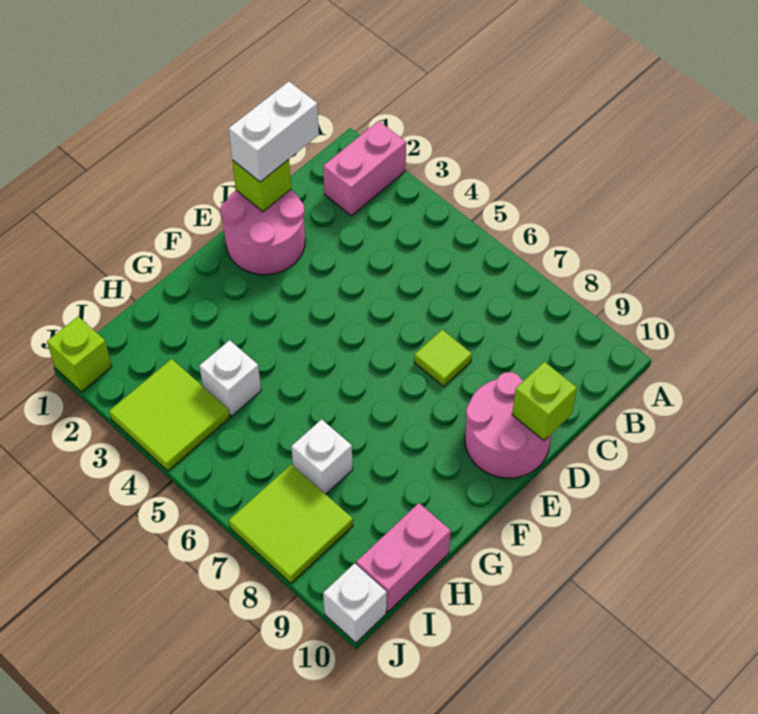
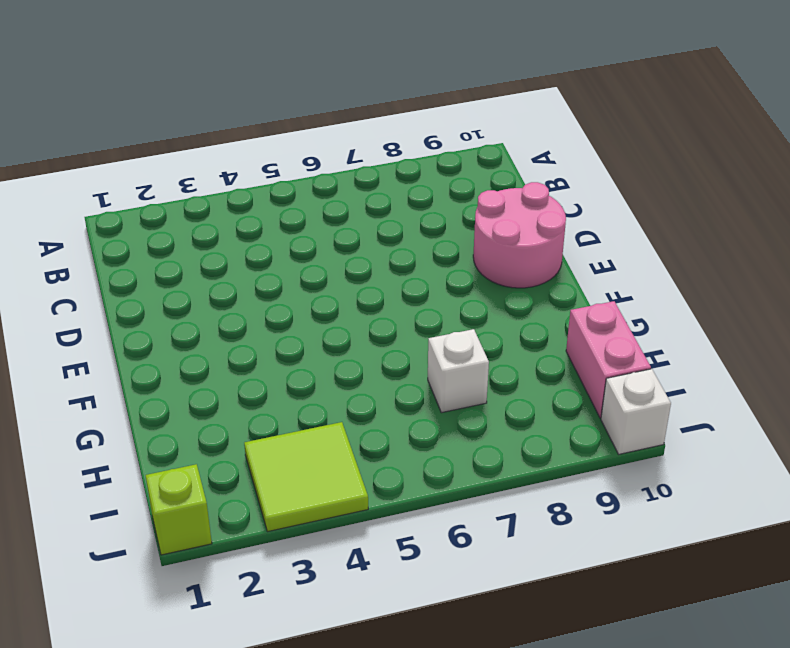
none -> pink brick A2:B2 level 1
none -> pink round brick D1:E2 level 1
none -> lime tile D7 level 1

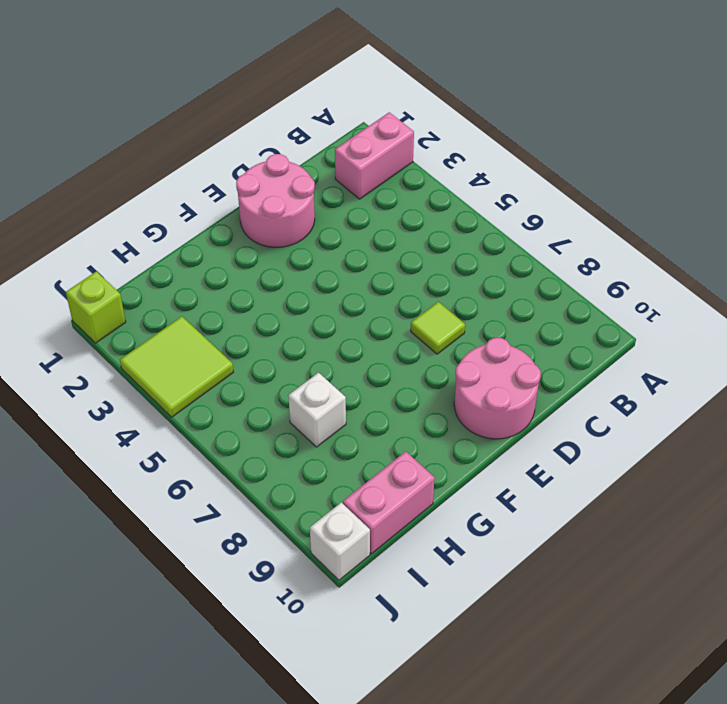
none -> white brick H4 level 1
none -> lime tile I7:J8 level 1
none -> lime brick D1 level 2

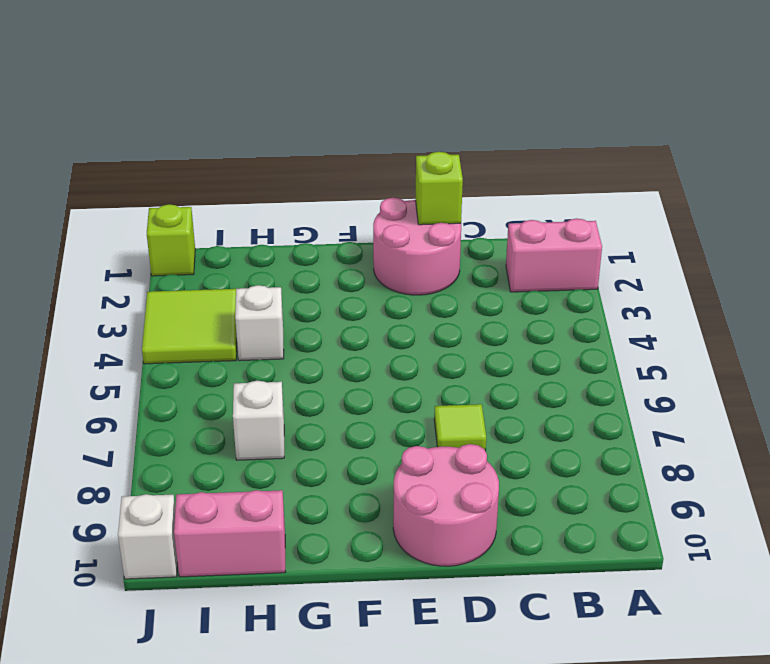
none -> lime tile I7:J8 level 1
none -> lime brick D10 level 2
none -> white brick C1:D1 level 3

